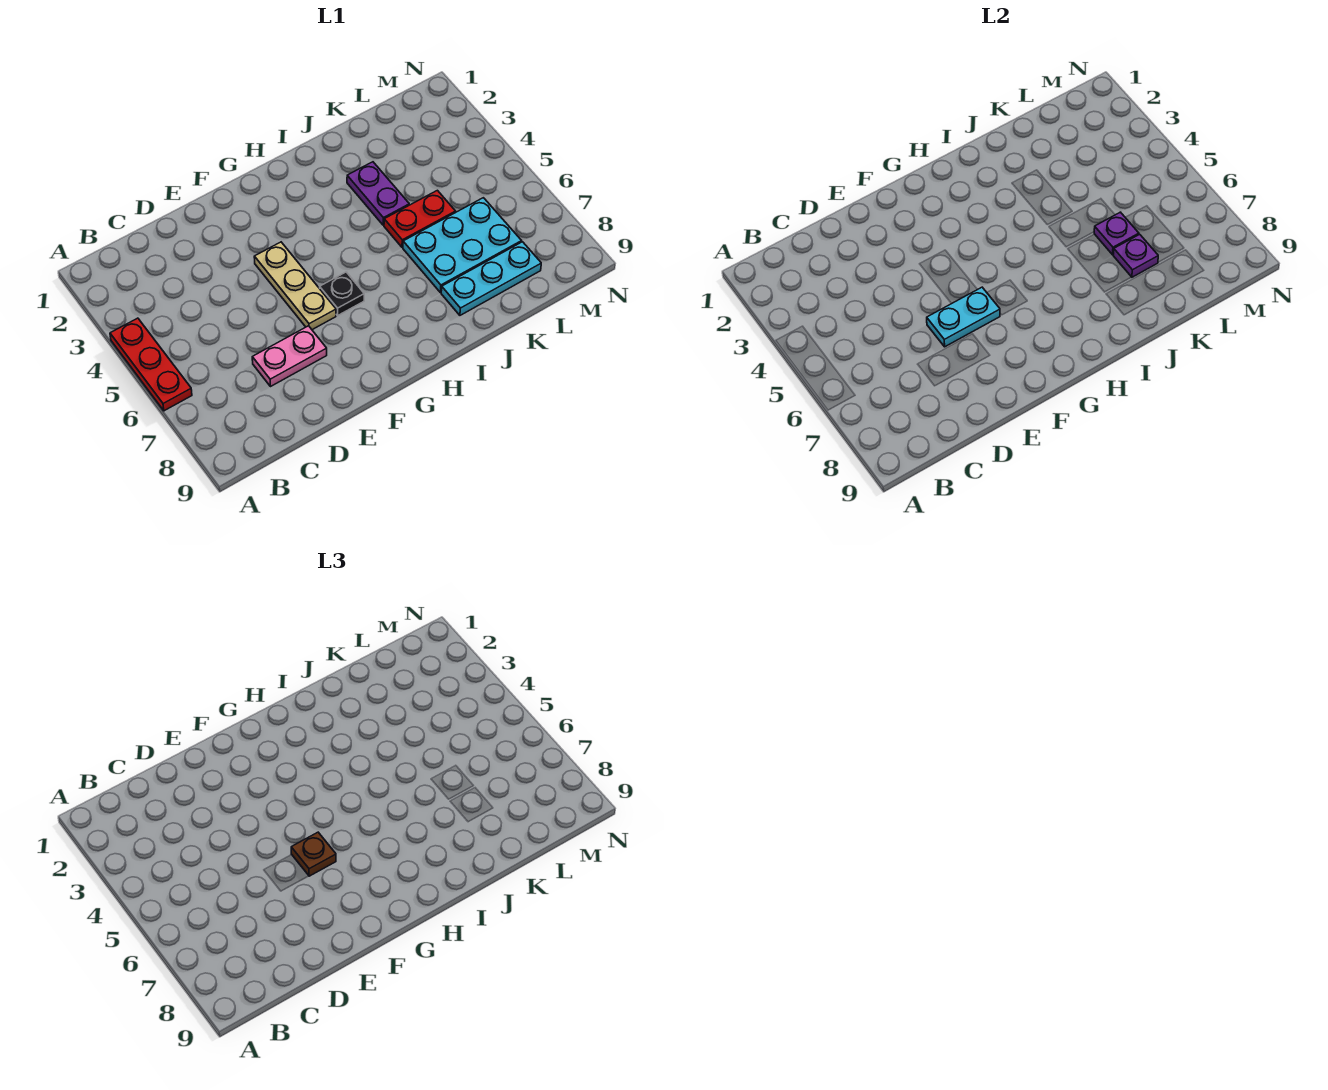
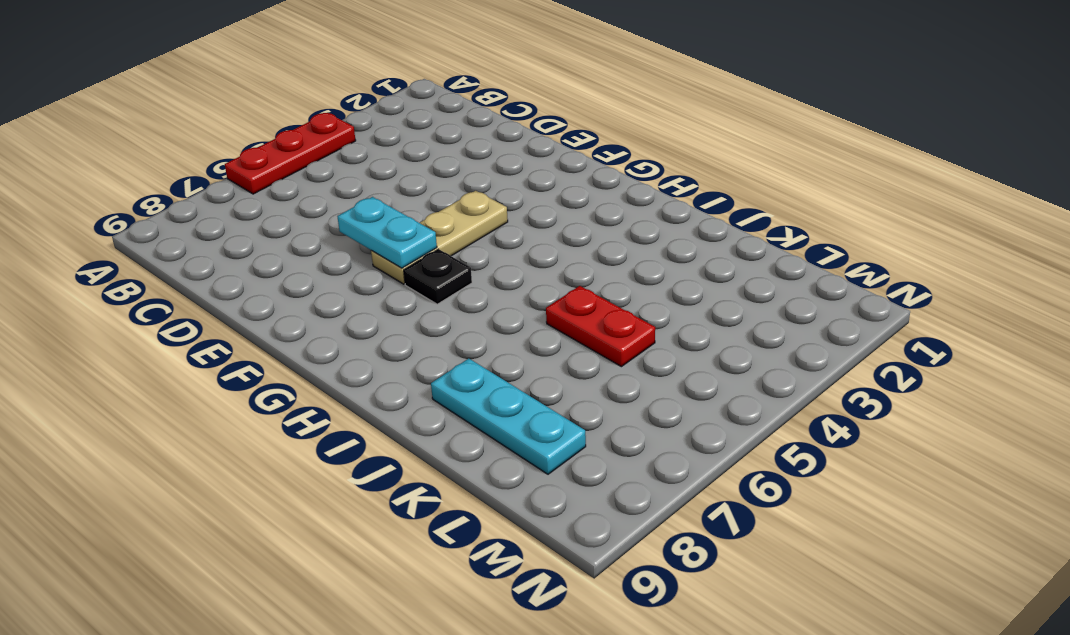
none -> pink plate D7:E7 level 1
none -> purple plate J3:J4 level 1
none -> cyan plate J6:L7 level 1

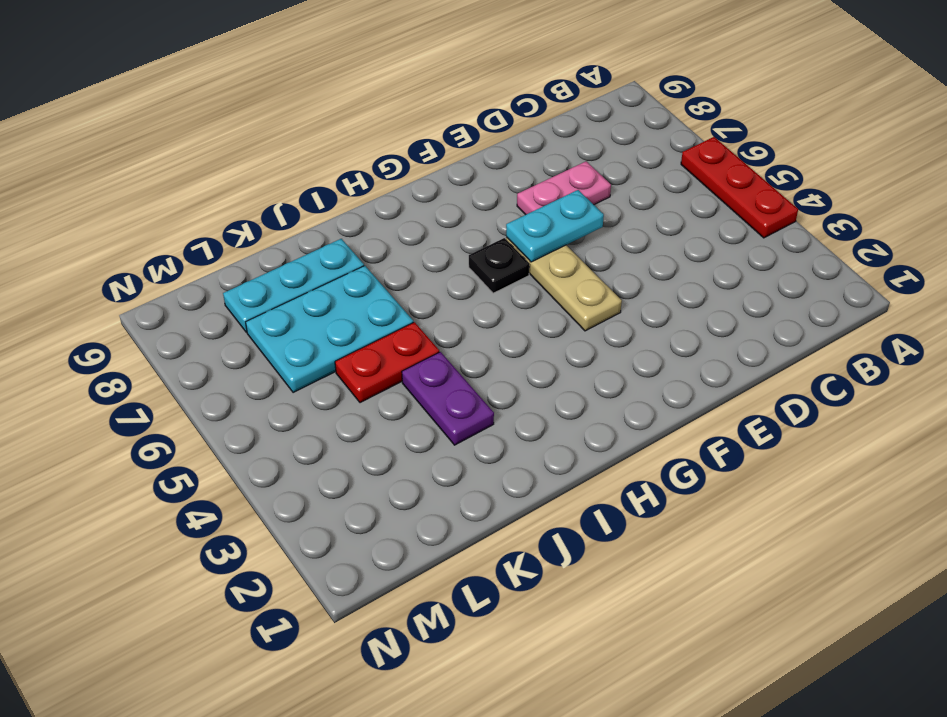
none -> purple plate K6 level 2
none -> purple plate K7 level 2
none -> brown plate F6 level 3

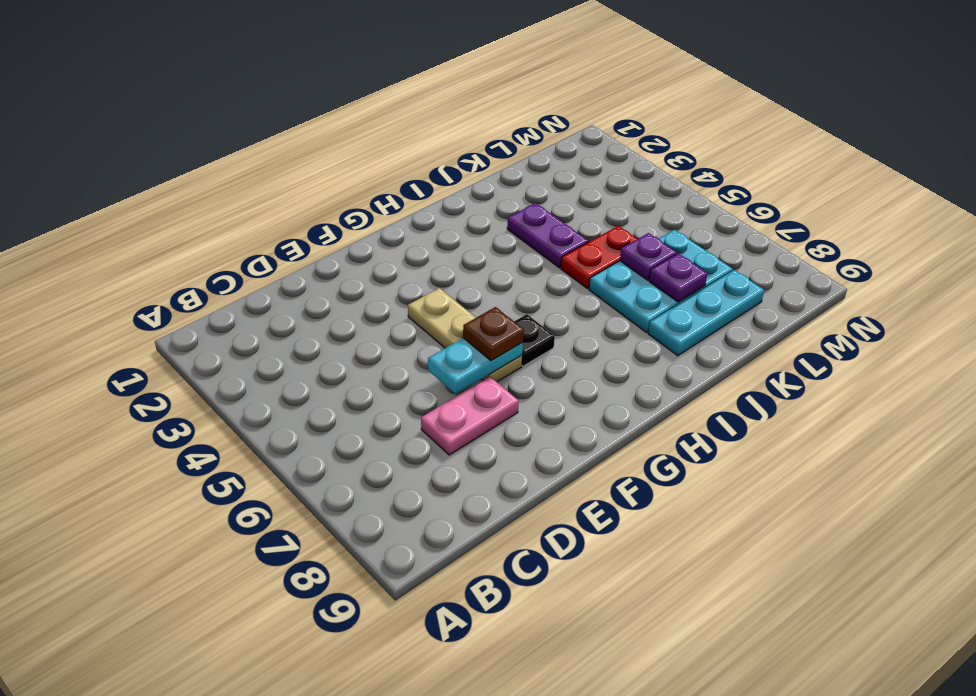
none -> red plate A4:A6 level 1

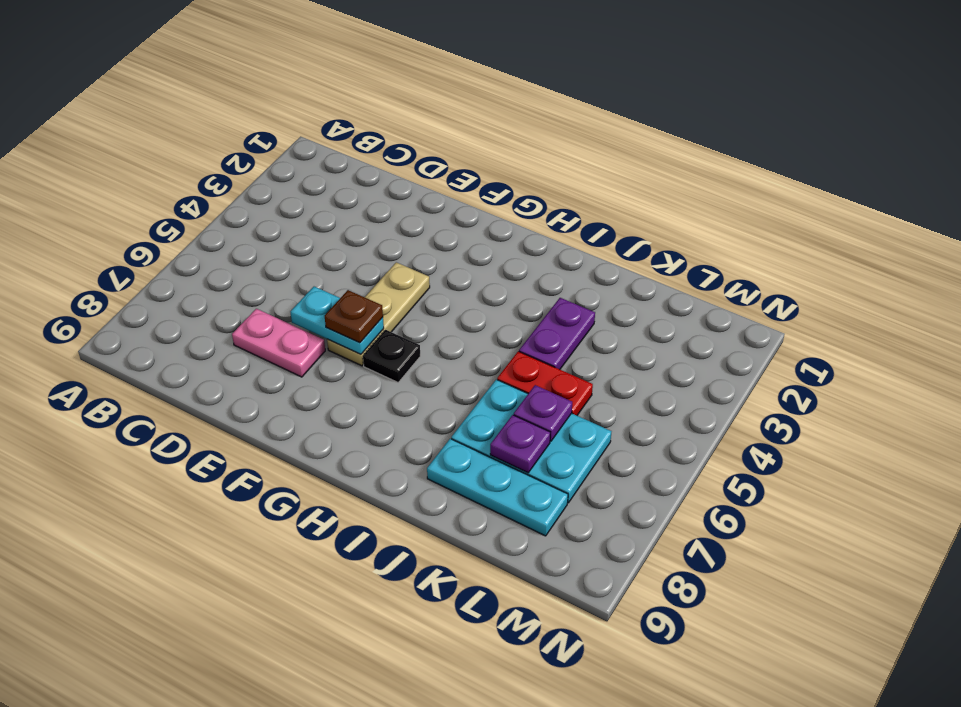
none -> red plate A4:A6 level 1

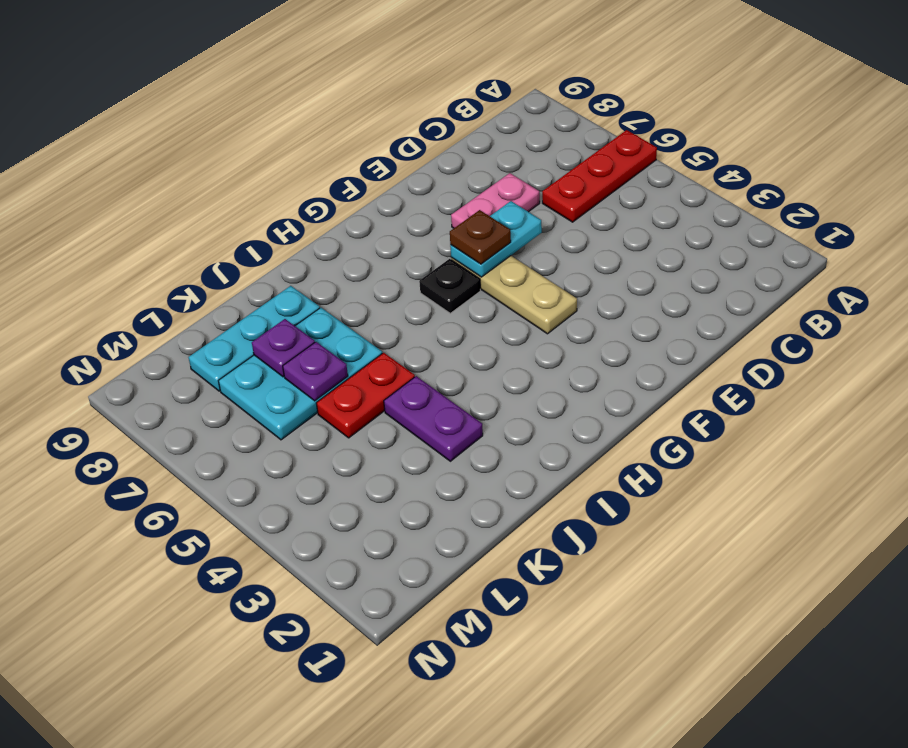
red plate A6:C6 level 1 -> red plate A4:A6 level 1

